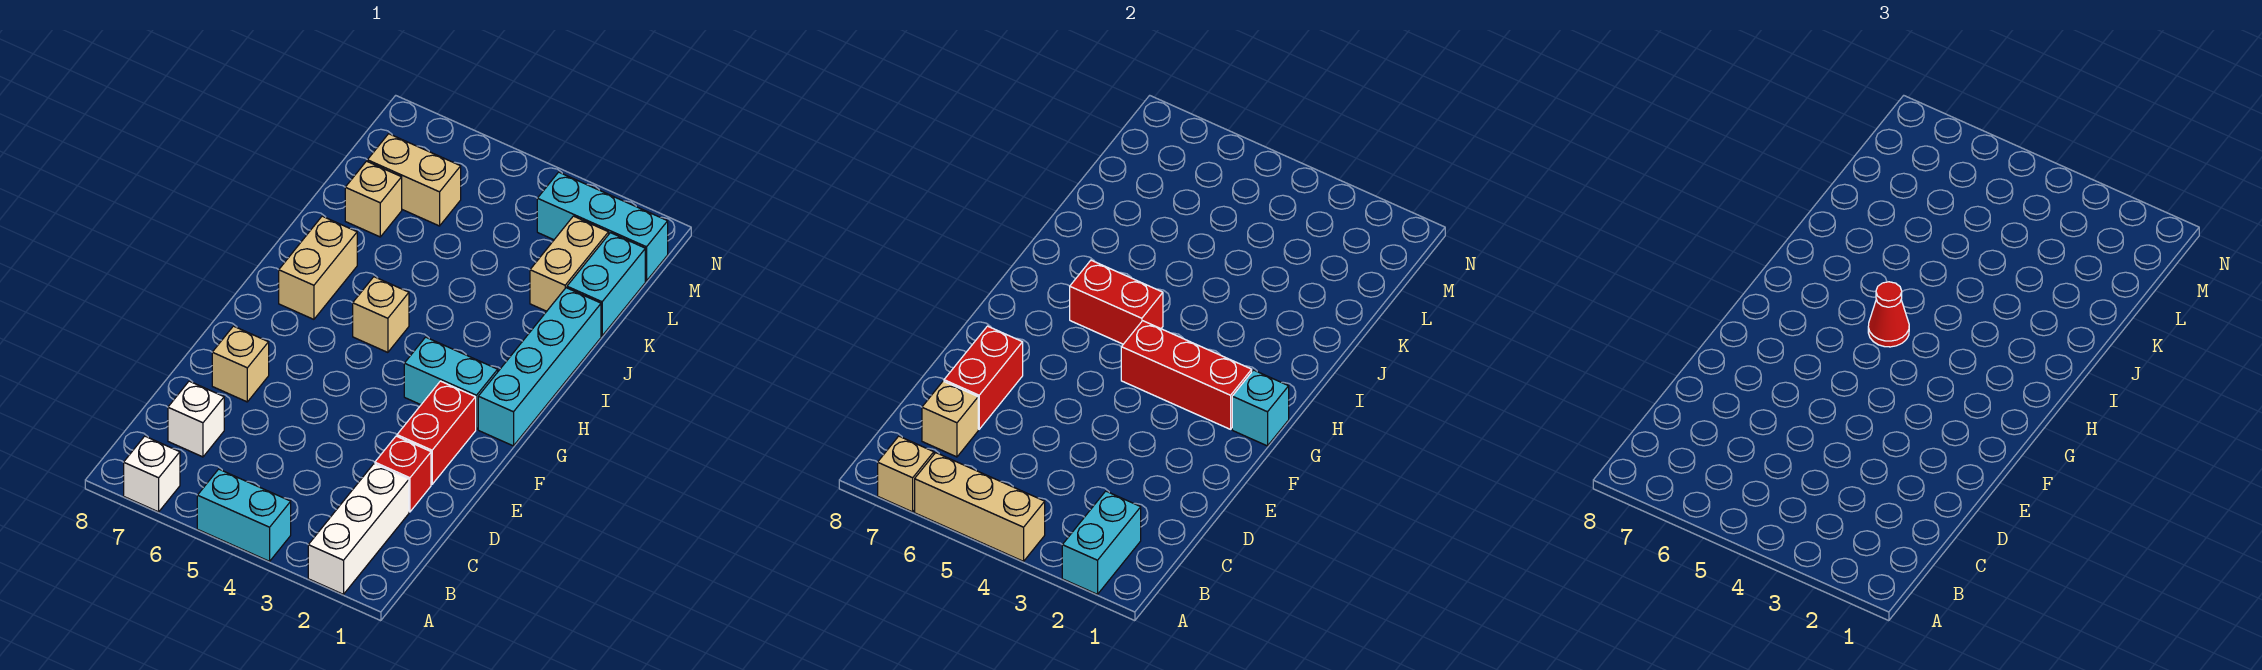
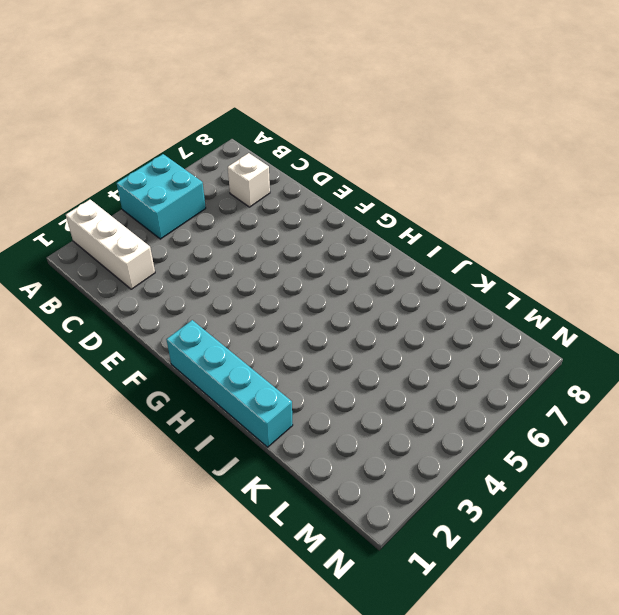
cyan brick A4:B5 level 1 -> cyan brick A4:A5 level 1
none -> white brick A7 level 1
none -> red brick D2 level 1
none -> red brick E2:F2 level 1

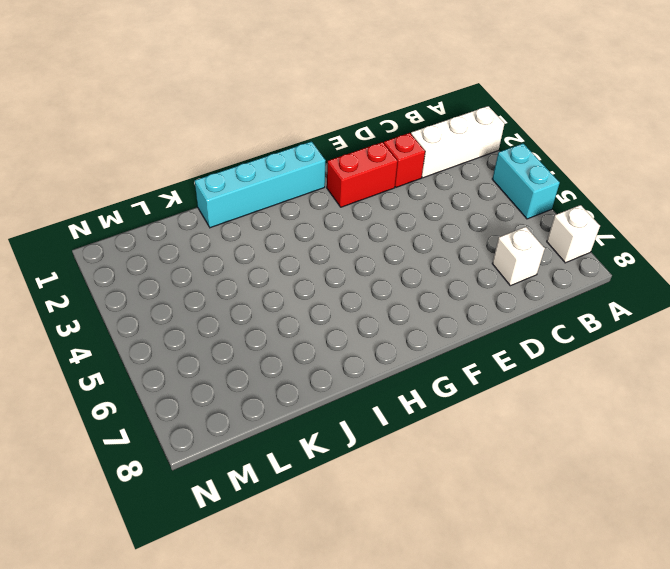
none -> tan brick E7 level 1
none -> cyan brick G2:G3 level 1
none -> tan brick H5 level 1

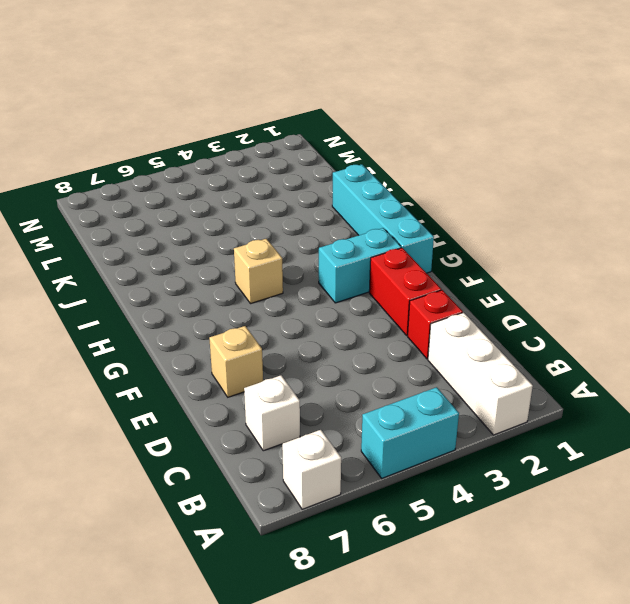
none -> tan brick H7:I7 level 1
none -> cyan brick K1:L1 level 1
none -> tan brick K2:L2 level 1

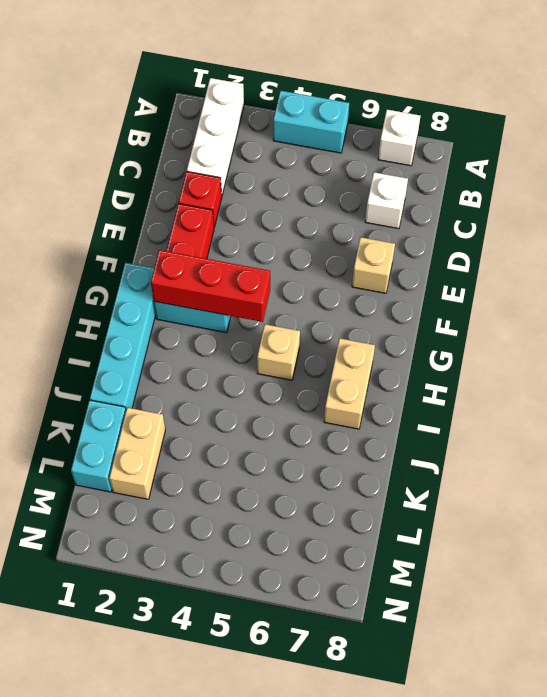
none -> tan brick K7 level 1
none -> tan brick L6:L7 level 1
none -> cyan brick M1:M3 level 1

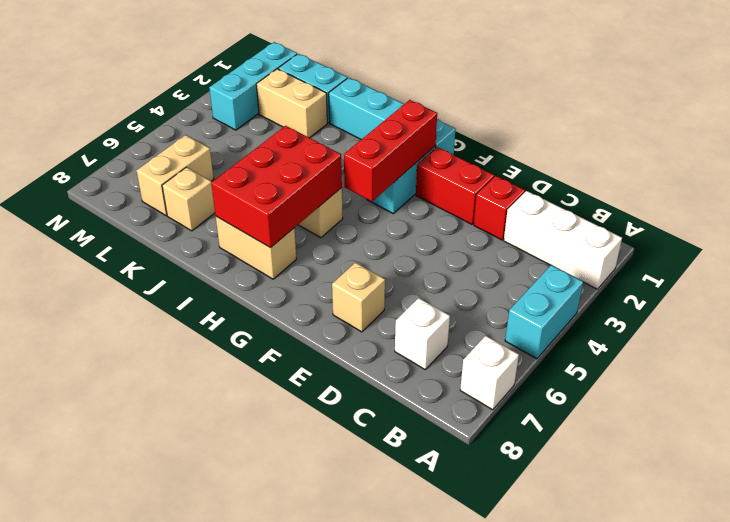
red brick H5:I7 level 2 -> red brick H5:H6 level 2
none -> cyan brick A2:B2 level 2
none -> tan brick A4:A6 level 2
none -> tan brick A7 level 2

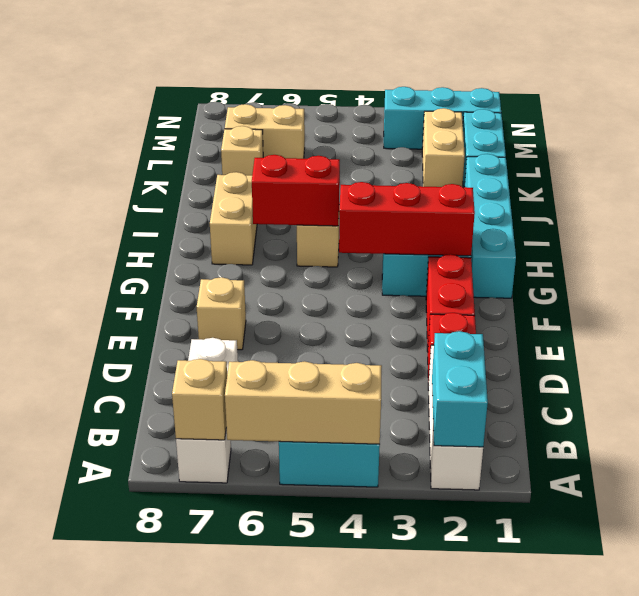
none -> tan brick C7 level 2
none -> red brick D7:E7 level 2
none -> cyan brick G1 level 2

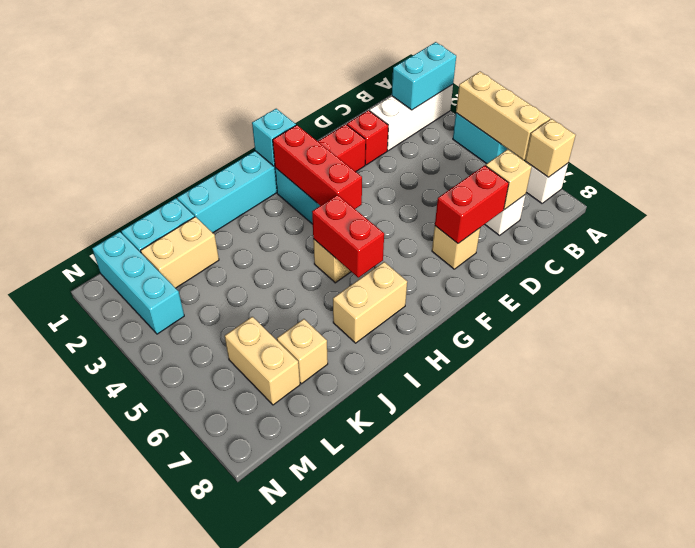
none -> red cone H5 level 3

